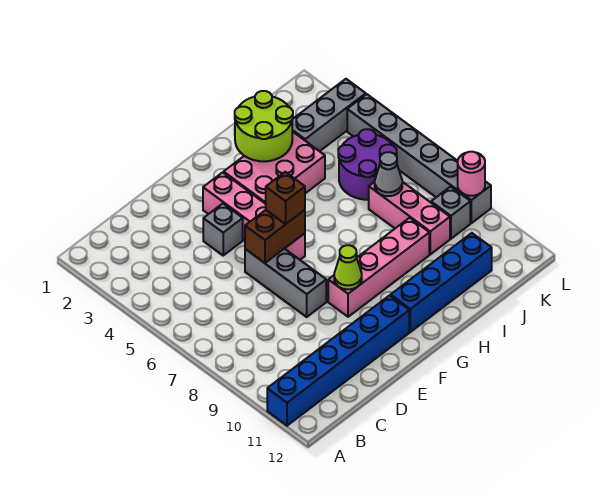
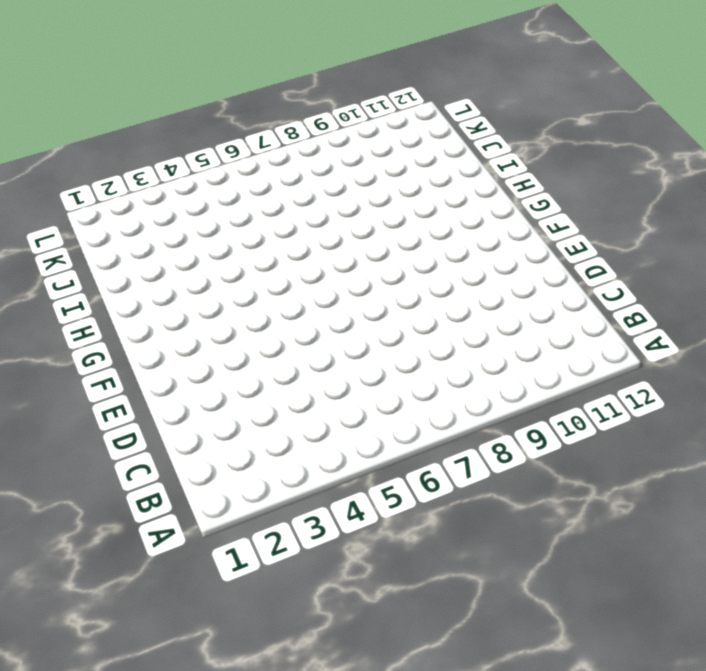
none -> blue brick A11:F11 level 1
none -> grey brick E4 level 1
none -> grey brick E6:E8 level 1

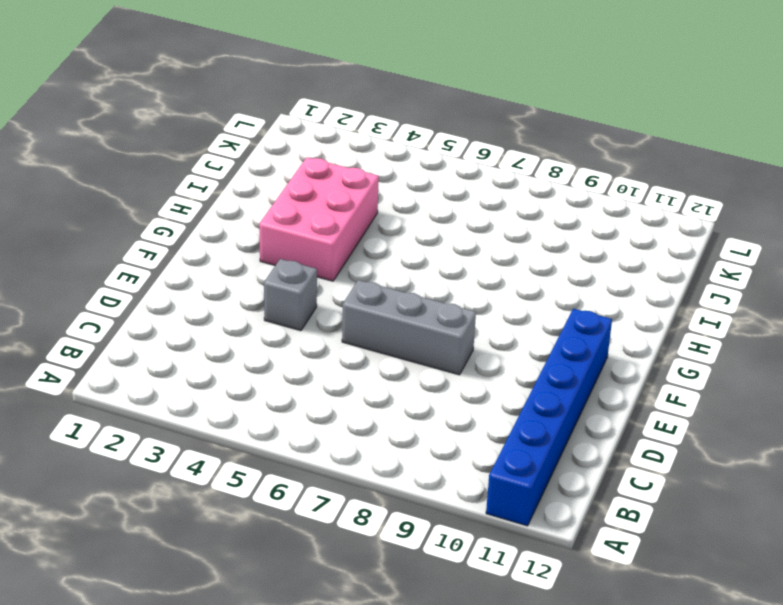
none -> pink brick F3:F6 level 1
none -> pink brick F9:I9 level 1
none -> blue brick G11:J11 level 1

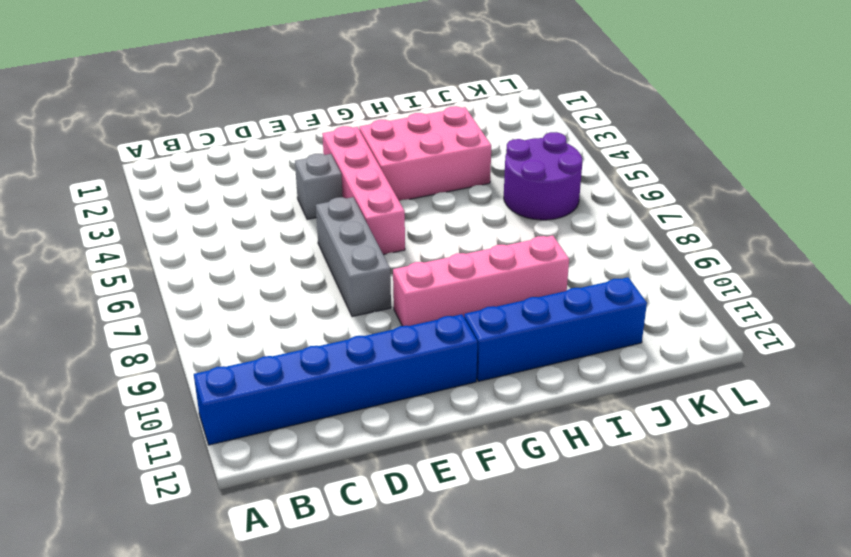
none -> grey brick J3:L3 level 1
none -> pink brick J7:J9 level 1
none -> grey brick K9 level 1

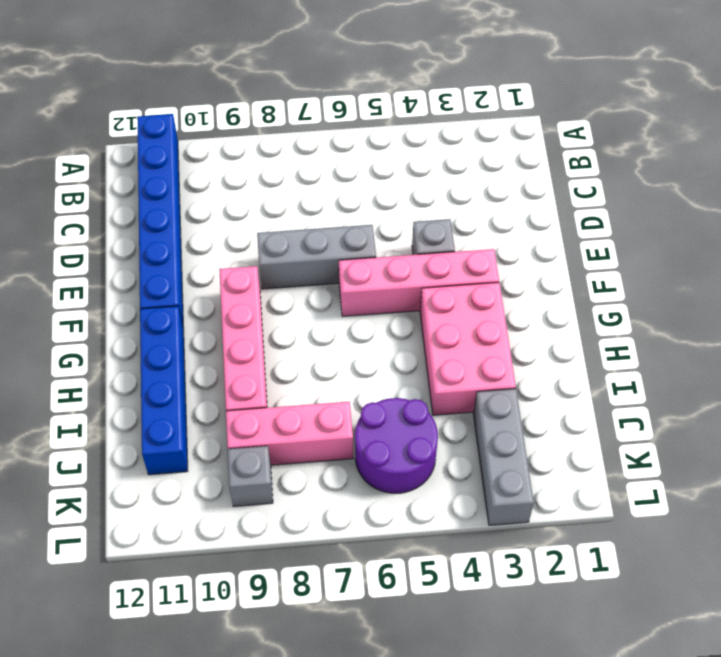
none -> grey brick L4:L9 level 1
none -> brown brick E6:F6 level 2
none -> lime cone F9 level 2

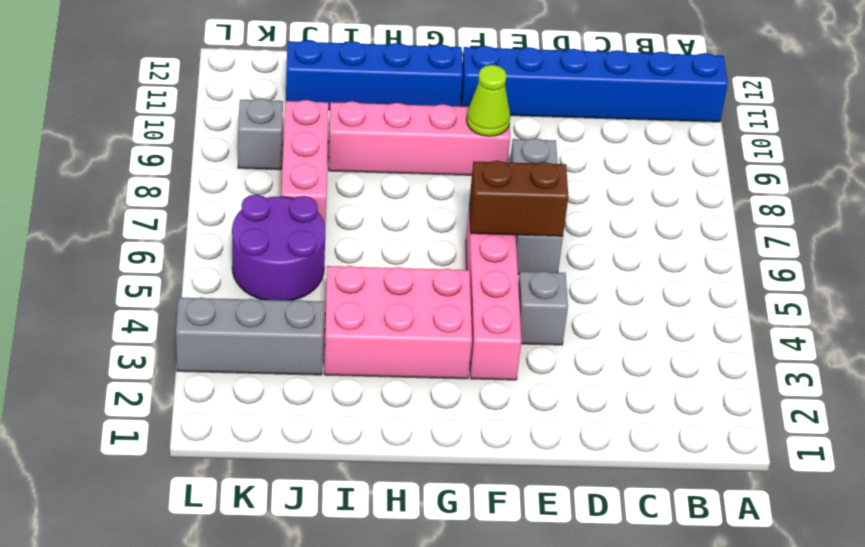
none -> grey brick L4:L9 level 1
none -> lime round brick H2:I3 level 2
none -> grey cone J7 level 2

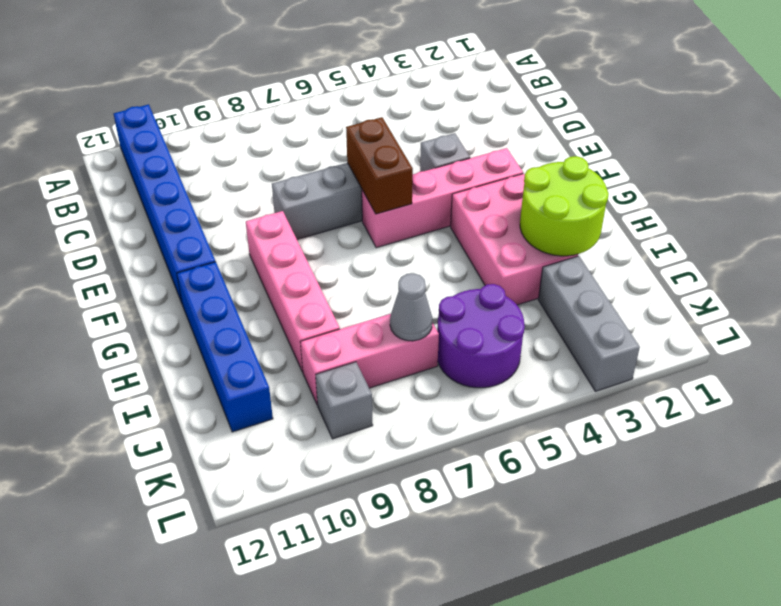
none -> grey brick L4:L9 level 1
none -> lime cone F9 level 2
none -> pink round brick L9 level 2

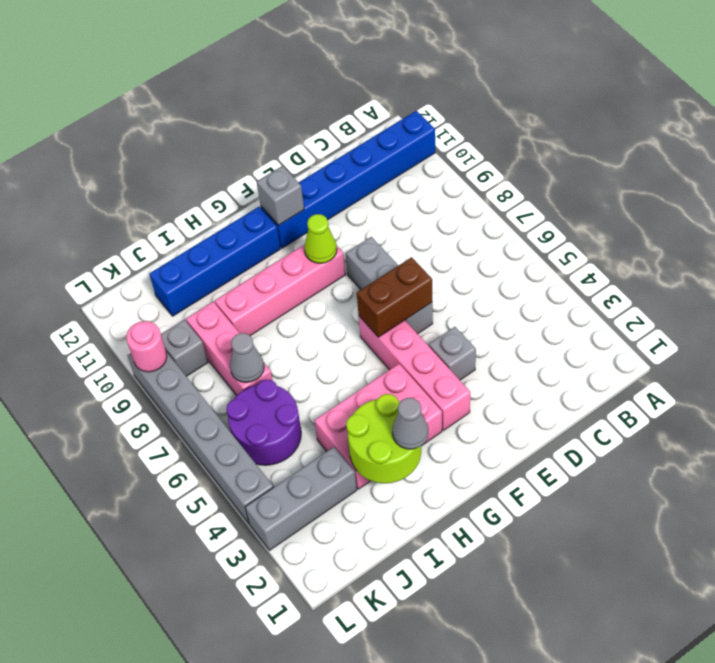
grey brick F11 level 2 -> none
grey cone H2 level 3 -> none
none -> brown brick F6 level 3

